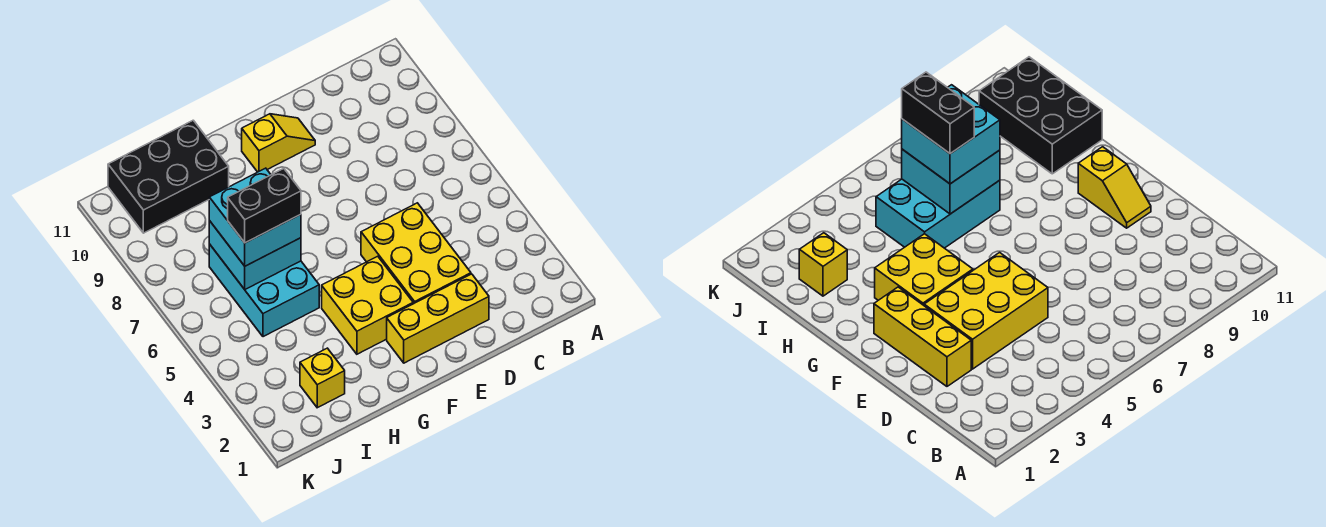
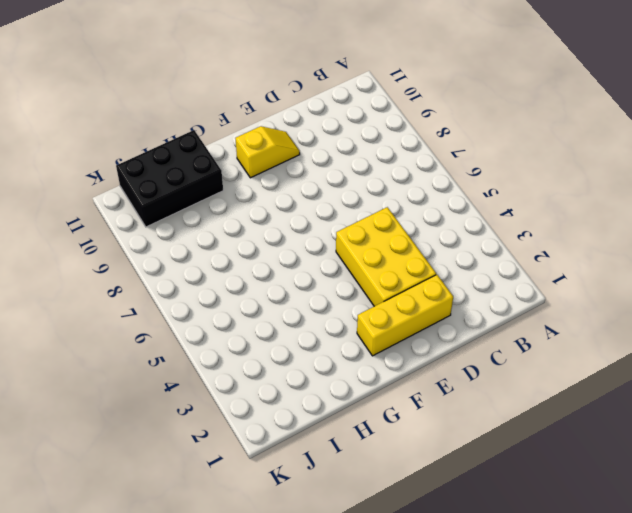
none -> yellow brick F3:G4 level 1
none -> cyan brick H5:I7 level 1

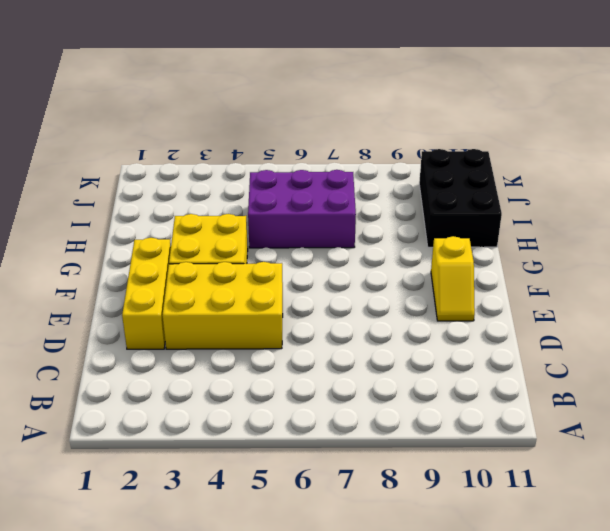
purple brick H5:I7 level 1 -> cyan brick H5:I7 level 1
none -> yellow brick I2 level 1
none -> cyan brick H6:I7 level 2

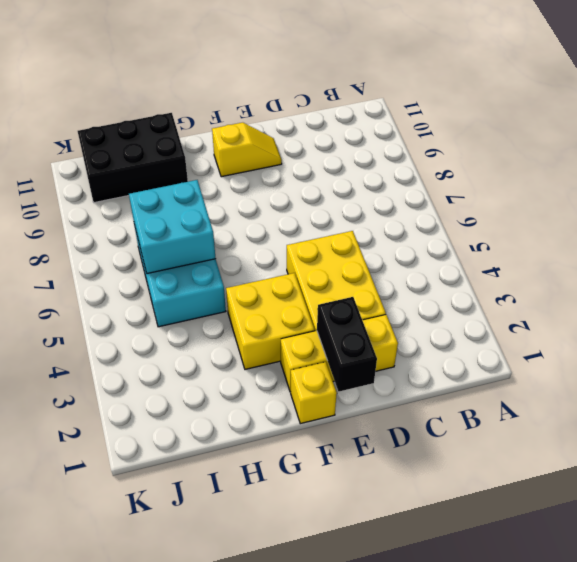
black brick E1:E2 level 2 -> black brick H6:I6 level 4
yellow brick F1 level 1 -> yellow brick I2 level 1
none -> cyan brick H6:I7 level 3

